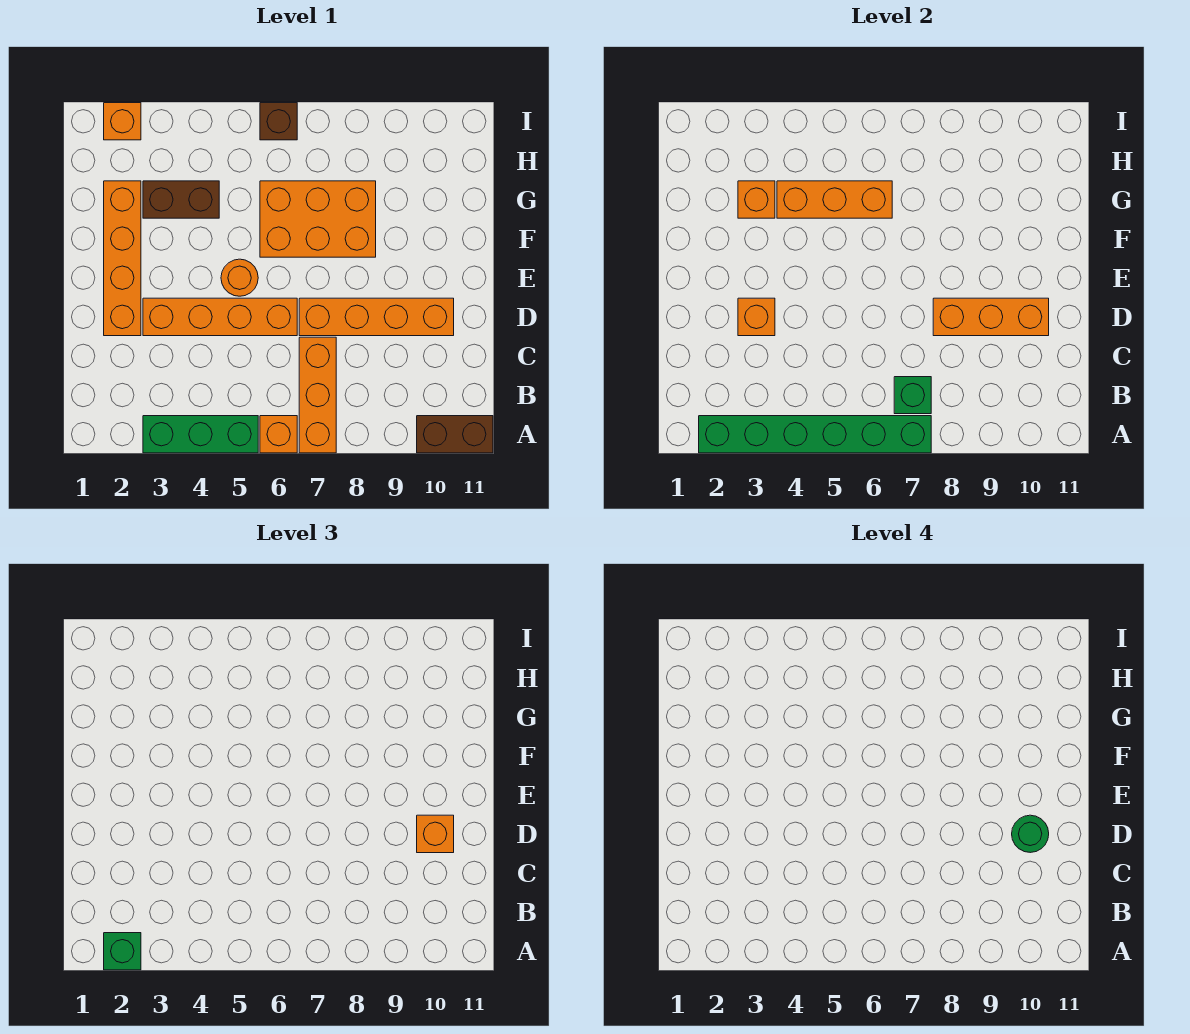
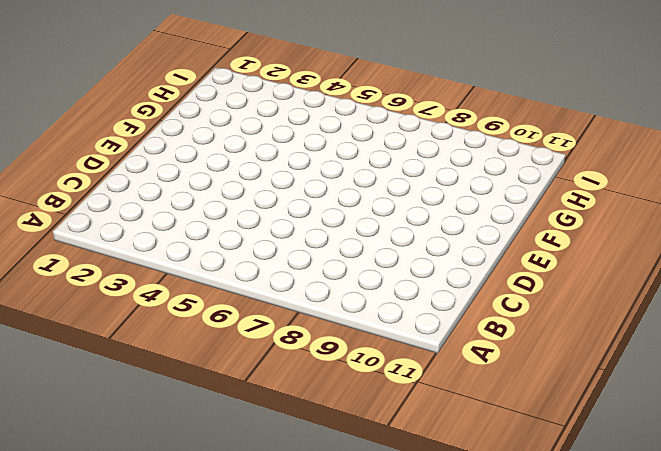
none -> green brick A3:A5 level 1
none -> orange brick A6 level 1
none -> orange brick A7:C7 level 1

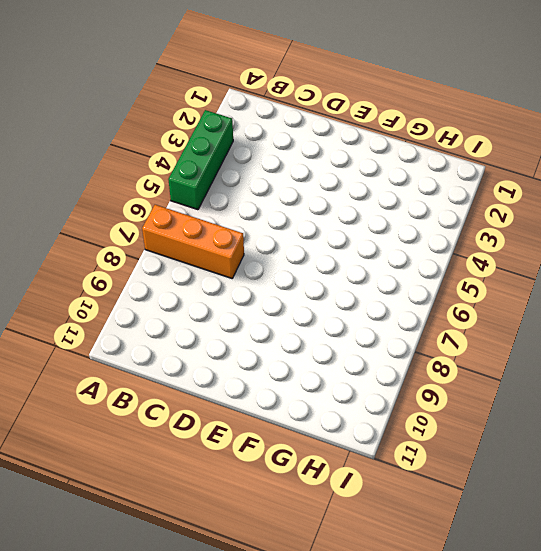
none -> orange brick A6 level 1
none -> brown brick A10:A11 level 1
none -> orange brick D2:G2 level 1

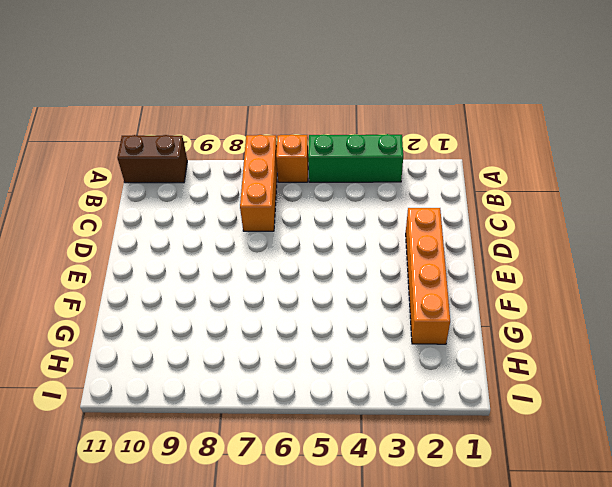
none -> orange brick D3:D6 level 1
none -> orange brick D7:D10 level 1
none -> orange round brick E5 level 1

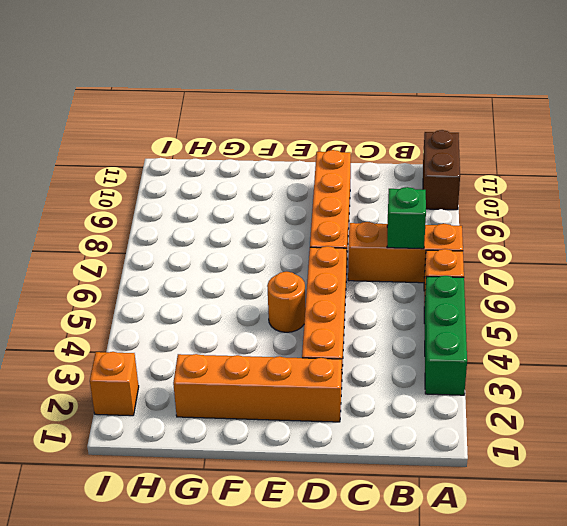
none -> orange brick F6:G8 level 1
none -> brown brick G3:G4 level 1
none -> brown brick I6 level 1

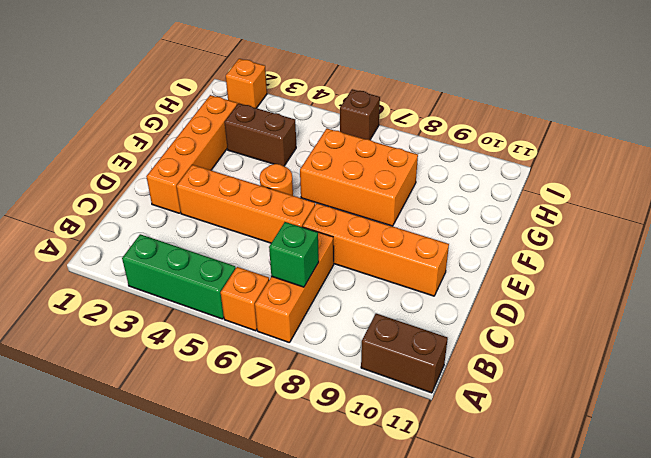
none -> green brick A2:A7 level 2
none -> orange brick D3 level 2
none -> orange brick D8:D10 level 2

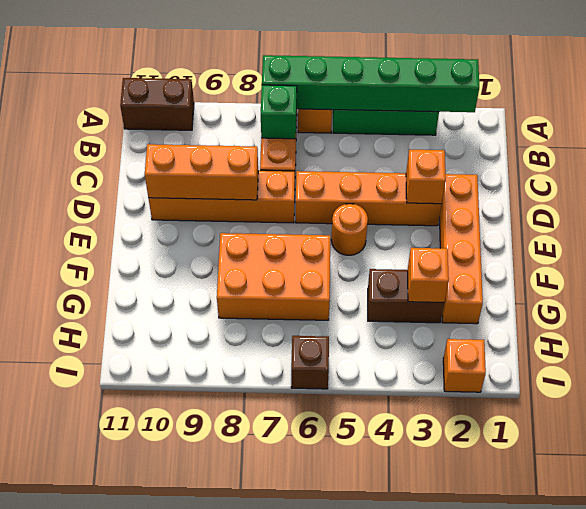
none -> orange brick G4:G6 level 2
none -> green brick A2 level 3
none -> orange brick D10 level 3

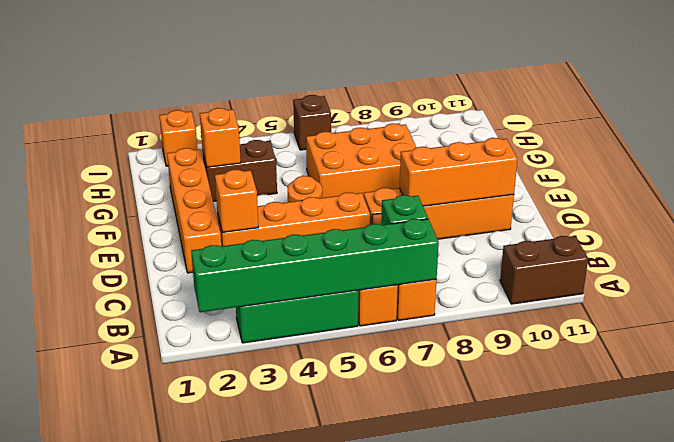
none -> orange brick G4:G6 level 2
none -> green brick A2 level 3
none -> orange brick D10 level 3

